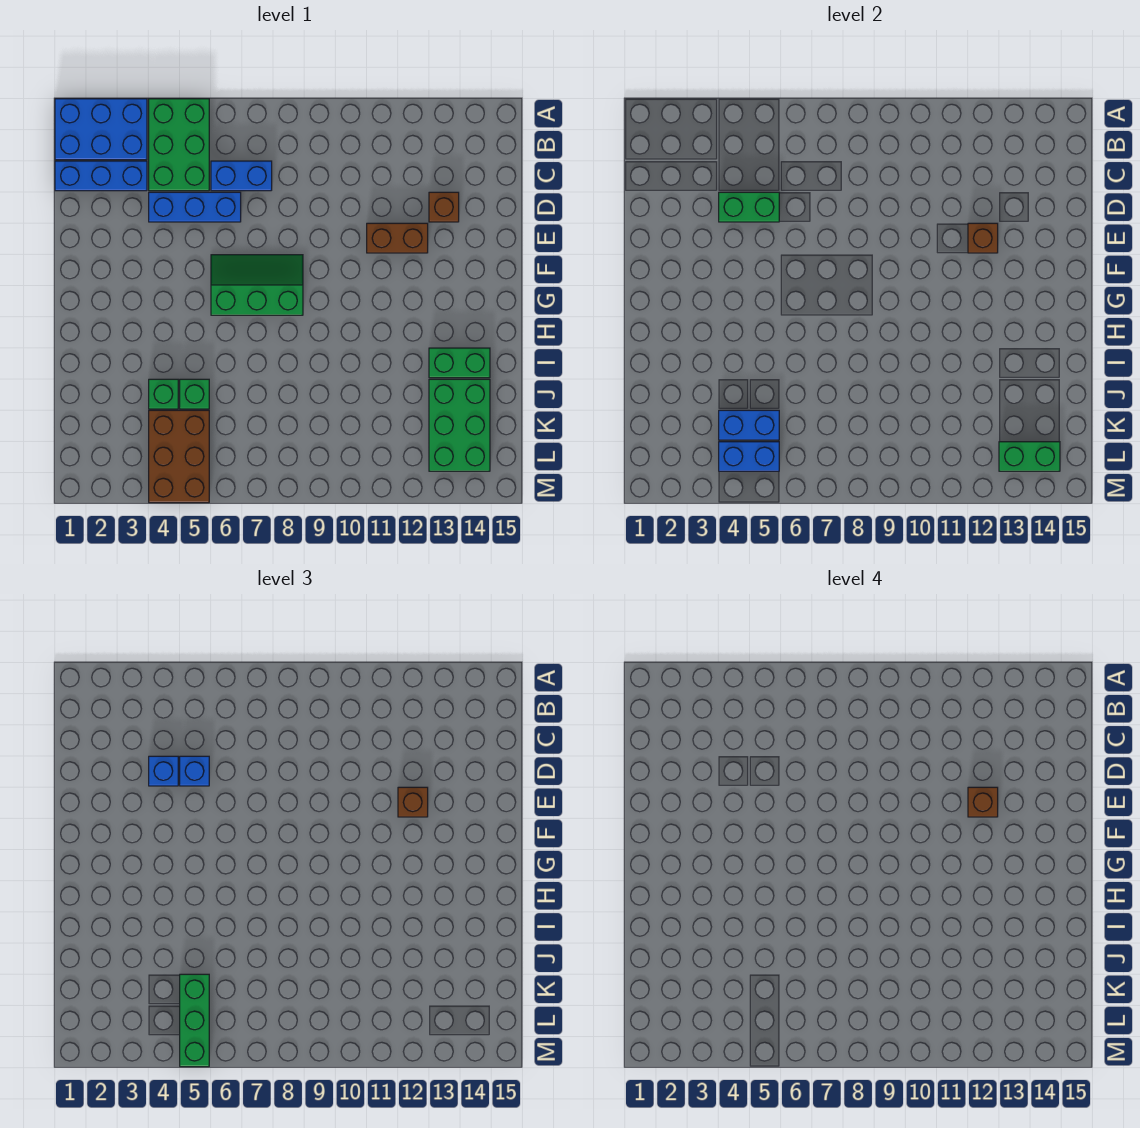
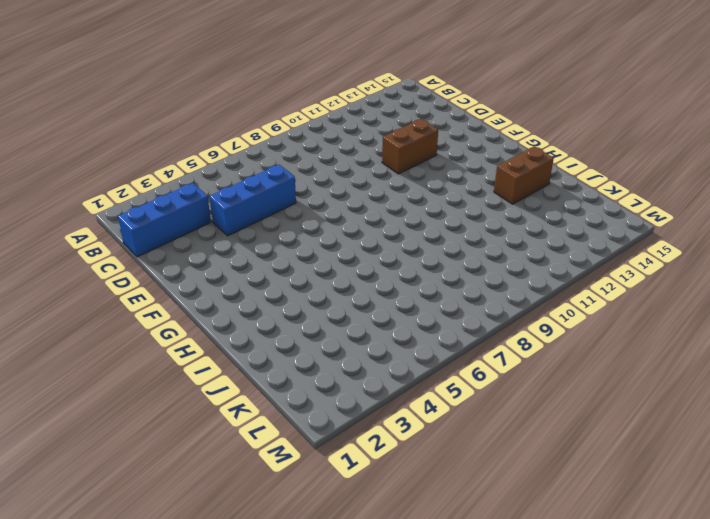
brown brick I13:I14 level 1 -> green brick I13:I14 level 1
none -> blue brick A1:B3 level 1
none -> green brick A4:C5 level 1
none -> blue brick C6:C7 level 1

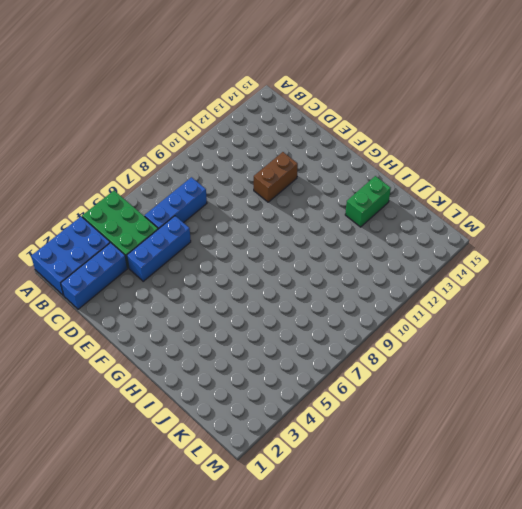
blue brick C6:C8 level 1 -> blue brick C6:C7 level 1
none -> brown brick D13 level 1
none -> green slope F6:G8 level 1 top G
none -> green brick J4 level 1

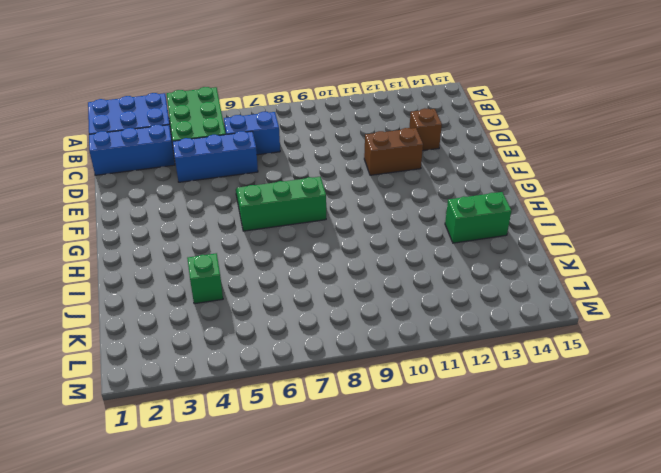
none -> green brick J5 level 1
none -> green brick J13:L14 level 1
none -> brown brick K4:M5 level 1

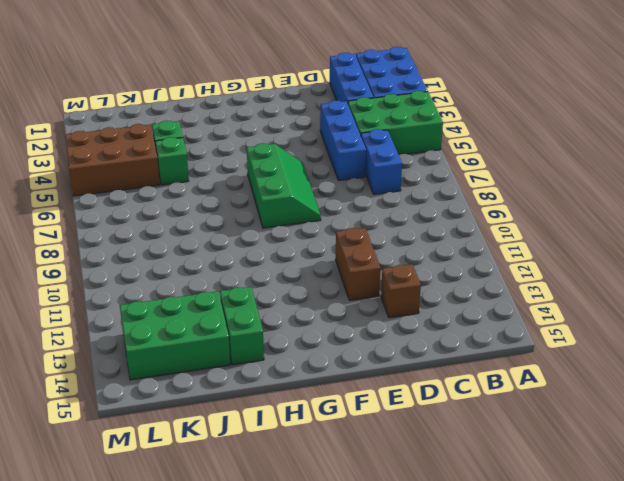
none -> green brick D4:D5 level 2
none -> brown brick E12 level 2
none -> blue brick K4:K5 level 2

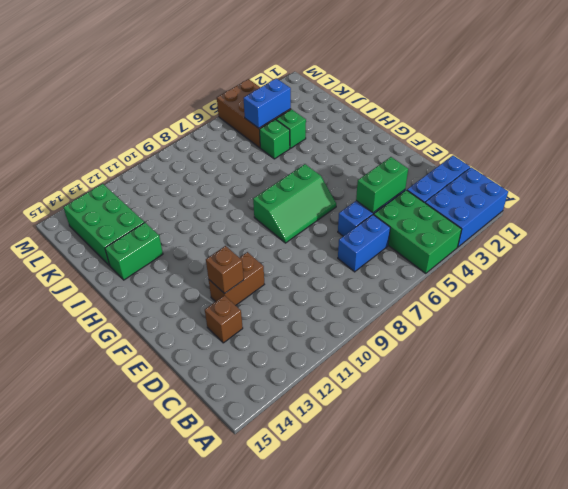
none -> blue brick L4:L5 level 2
none -> green brick L13:L14 level 2
none -> blue brick D4 level 3

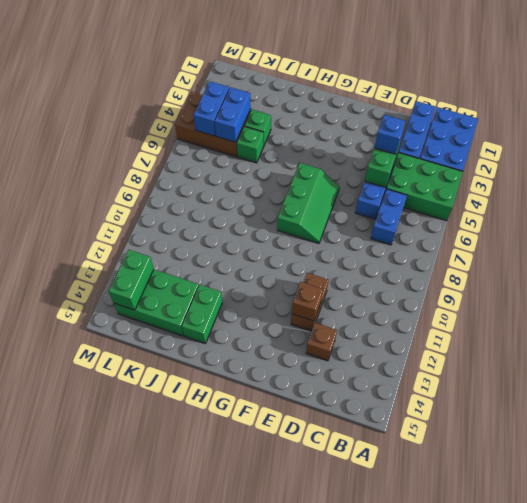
none -> blue brick D5 level 3
none -> brown brick E12 level 3
none -> green brick K5:M5 level 3

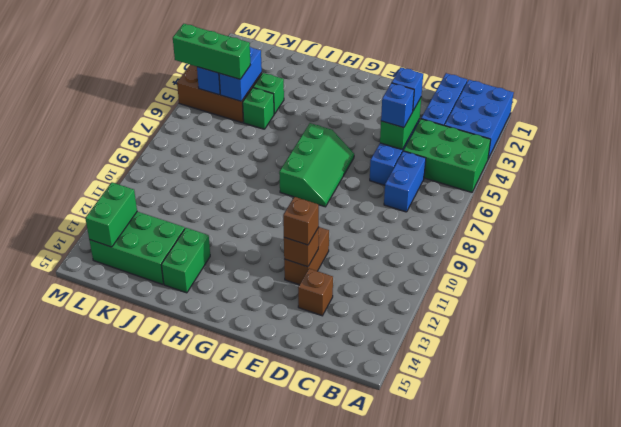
none -> brown brick E12 level 4

